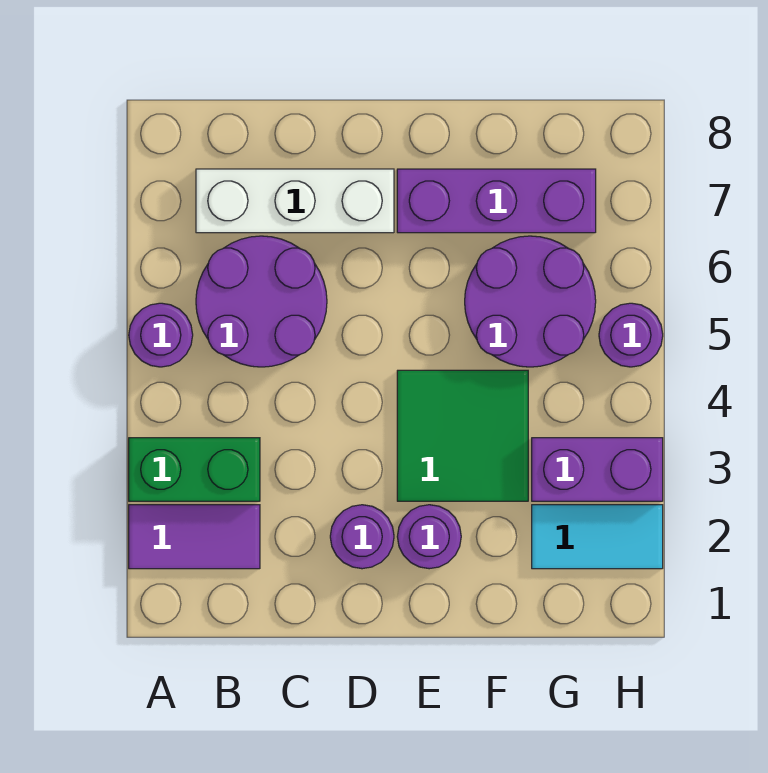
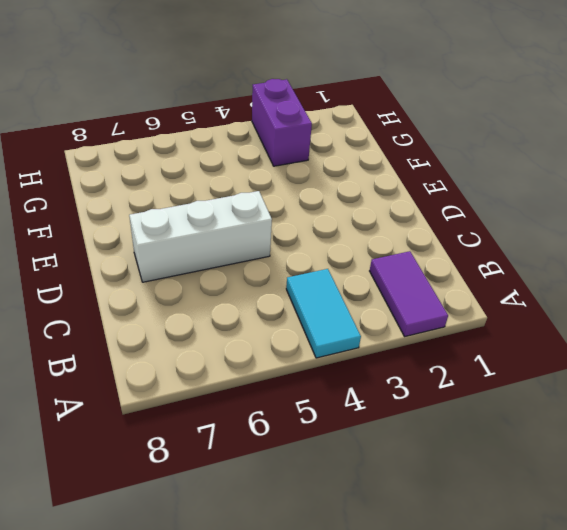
cyan tile A4:B4 level 1 -> cyan tile G2:H2 level 1
white brick D5:D7 level 1 -> white brick B7:D7 level 1
none -> green brick A3:B3 level 1
none -> purple round brick A5 level 1
none -> purple round brick B5:C6 level 1

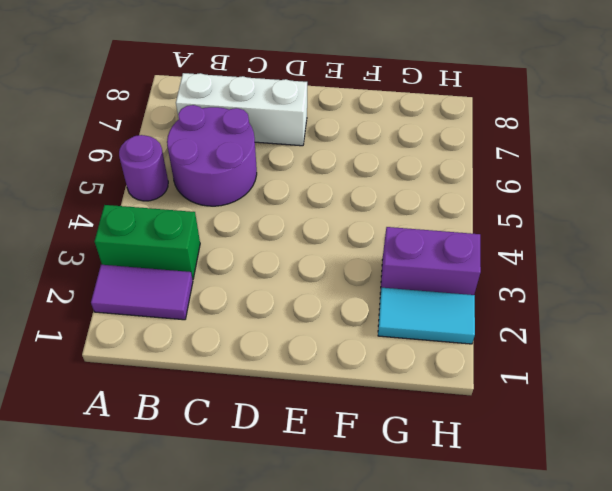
none -> purple round brick D2 level 1
none -> purple round brick E2 level 1
none -> green tile E3:F4 level 1

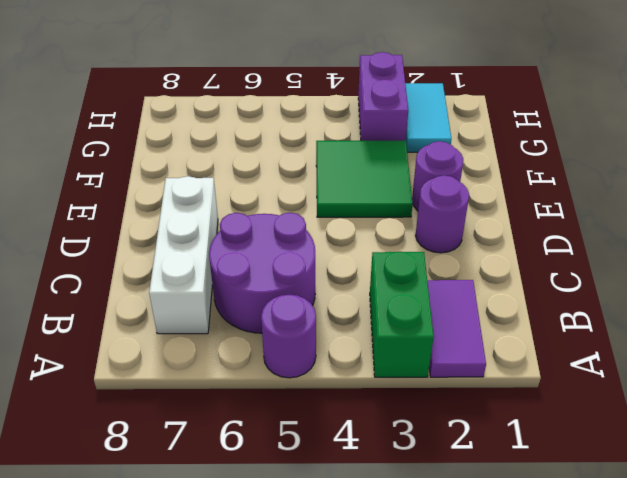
none -> purple brick E7:G7 level 1
none -> purple round brick F5:G6 level 1
none -> purple round brick H5 level 1

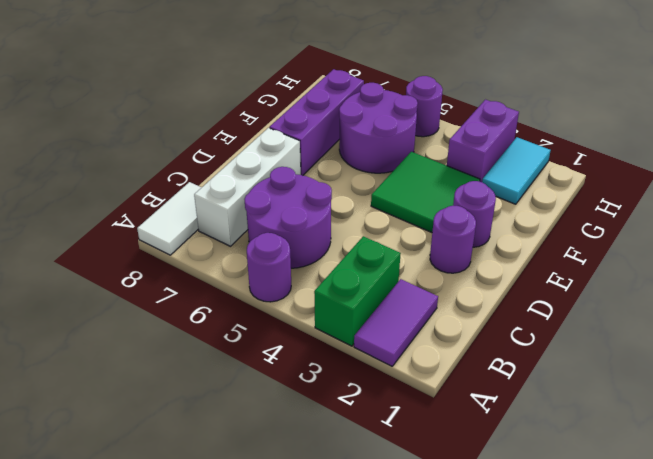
white tile A8:B8 level 1 -> none

